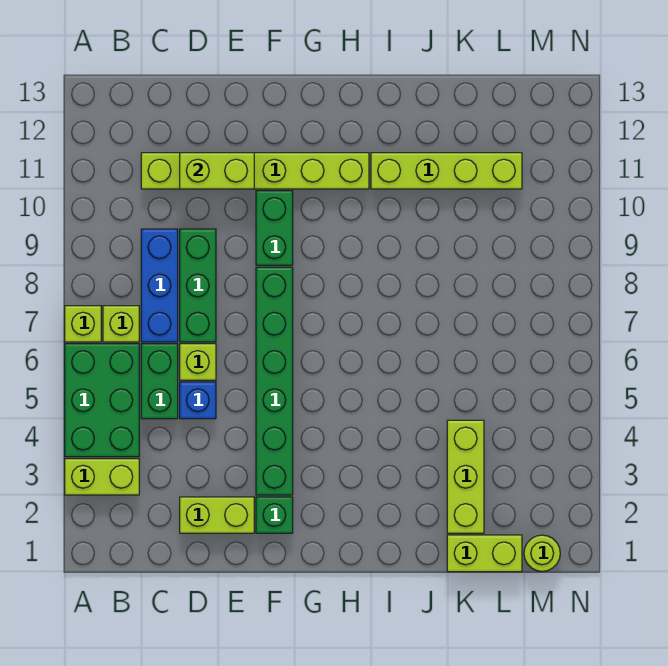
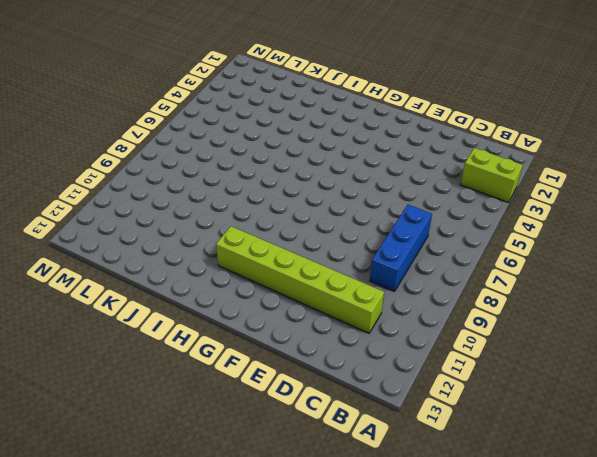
none -> green brick A4:B6 level 1
none -> lime brick A7 level 1
none -> lime brick B7 level 1

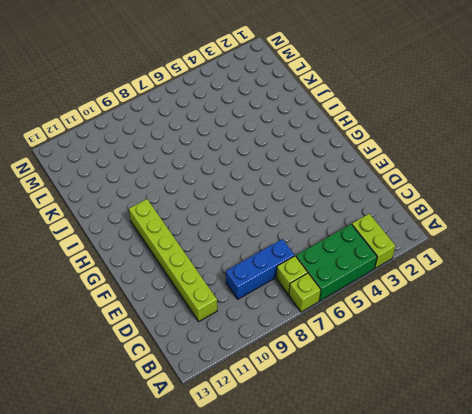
none -> green brick C5:C6 level 1
none -> lime brick D2:E2 level 1
none -> blue brick D5 level 1

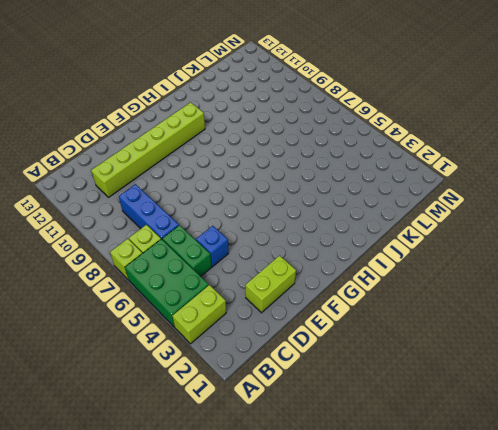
none -> lime brick D6 level 1
none -> green brick D7:D9 level 1
none -> green brick F2 level 1

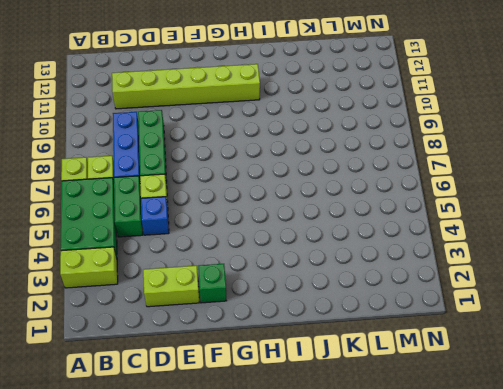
none -> green brick F3:F8 level 1
none -> green brick F9:F10 level 1
none -> lime brick I11:L11 level 1

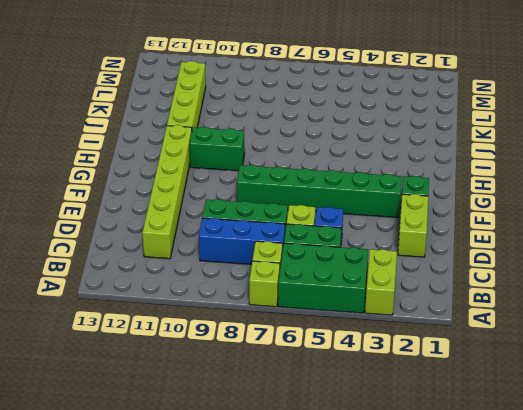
green brick H9:H10 level 1 -> green brick F9:F10 level 1
none -> lime brick K1:L1 level 1
none -> lime brick K2:K4 level 1
none -> lime round brick M1 level 1

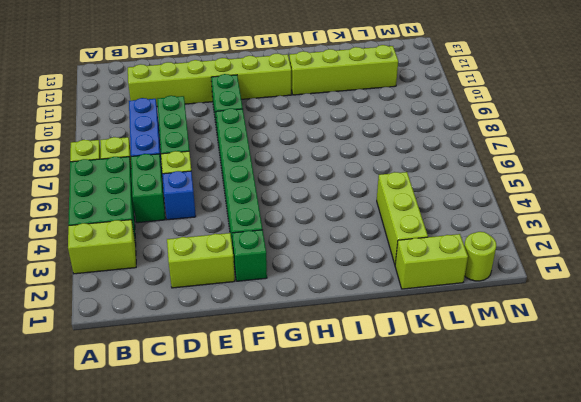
none -> lime brick D11:E11 level 2

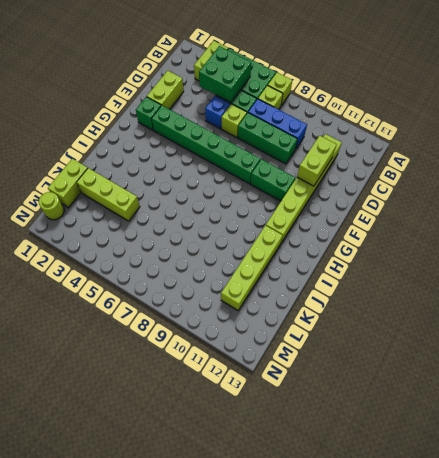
green brick B4:C5 level 2 -> none

